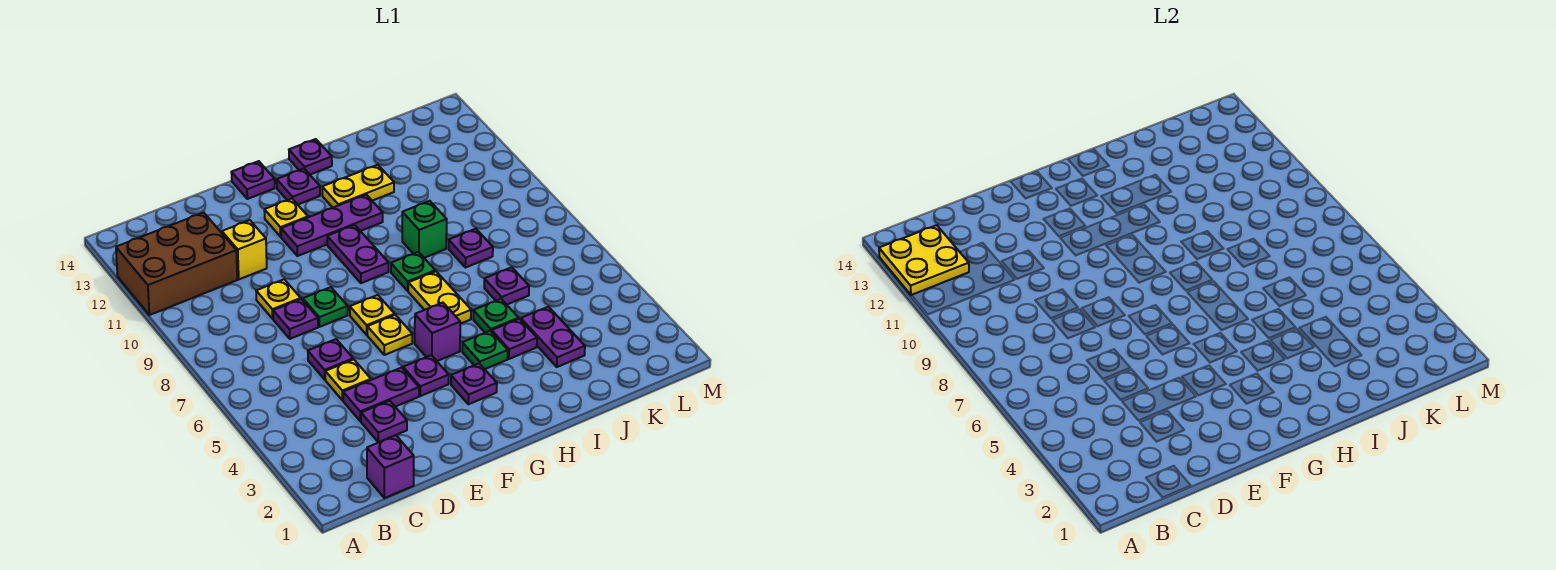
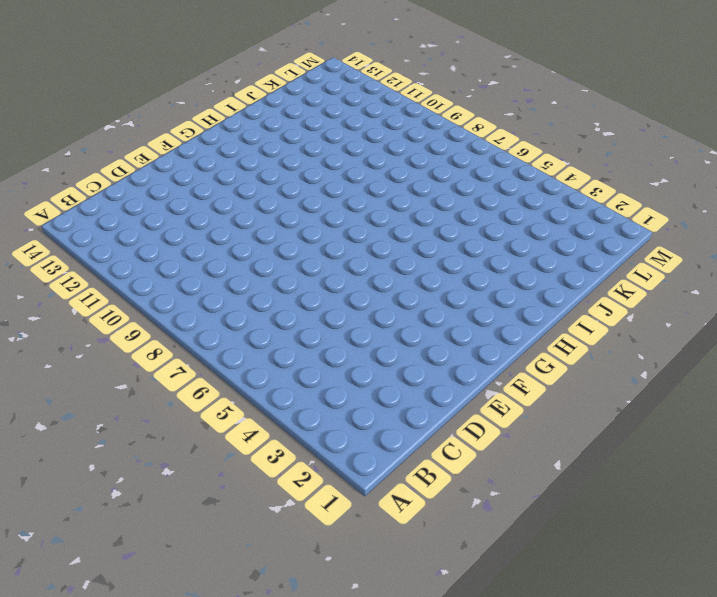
none -> brown brick A11:C12 level 1
none -> purple brick C1 level 1
none -> purple plate D3 level 1
none -> purple plate D4:E4 level 1

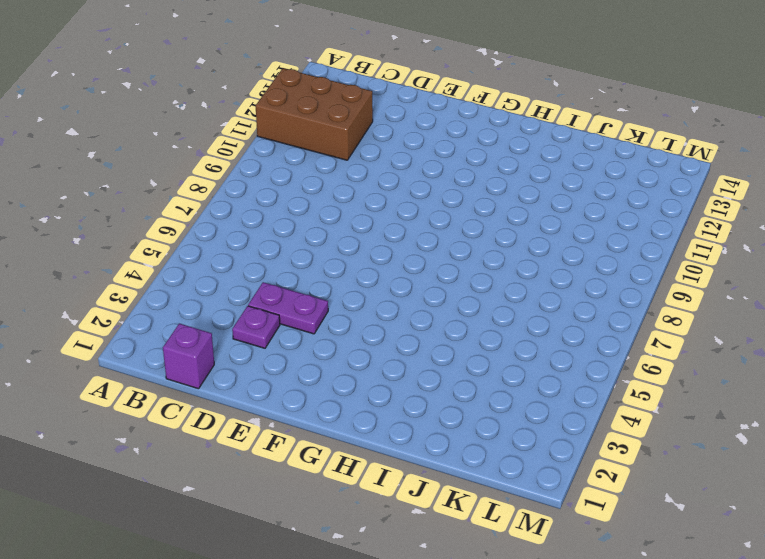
none -> yellow plate D5 level 1
none -> purple plate D6 level 1
none -> purple plate D8 level 1
none -> yellow plate D9 level 1

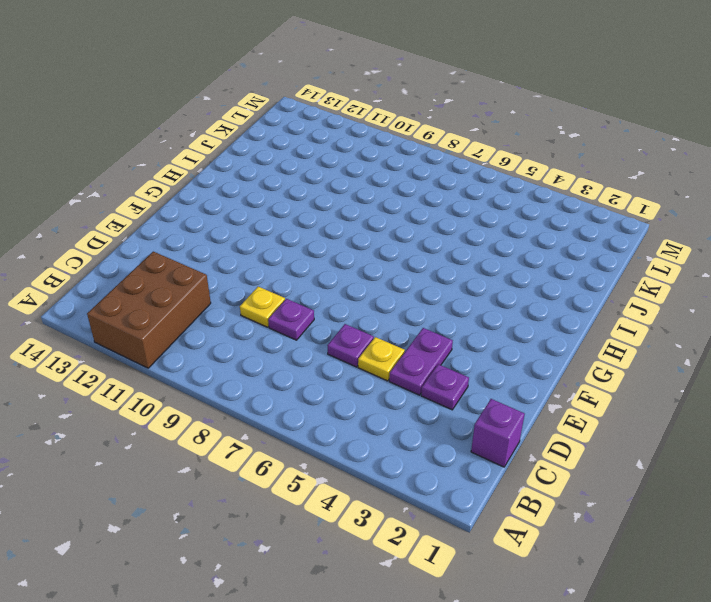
none -> yellow brick D11 level 1
none -> green plate E8 level 1
none -> purple plate F4 level 1
none -> yellow plate F6 level 1

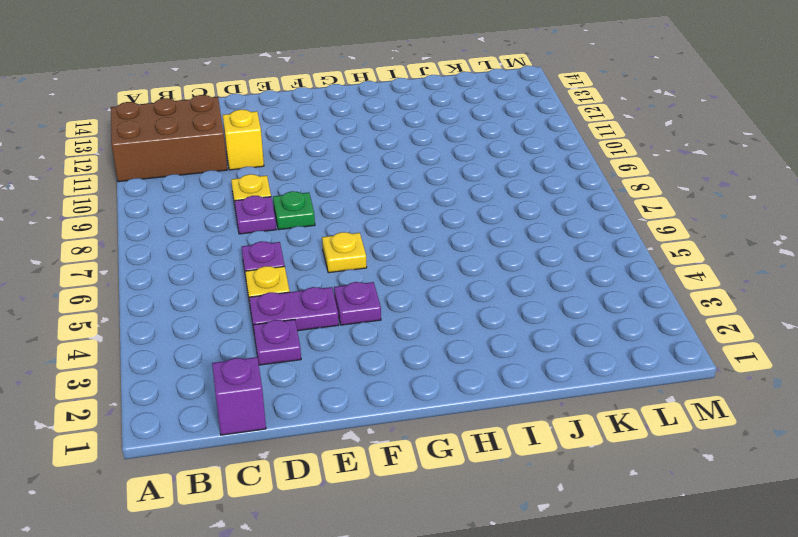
none -> yellow plate F7 level 1
none -> purple plate F11:H11 level 1
none -> yellow plate F12 level 1
none -> purple plate F14 level 1

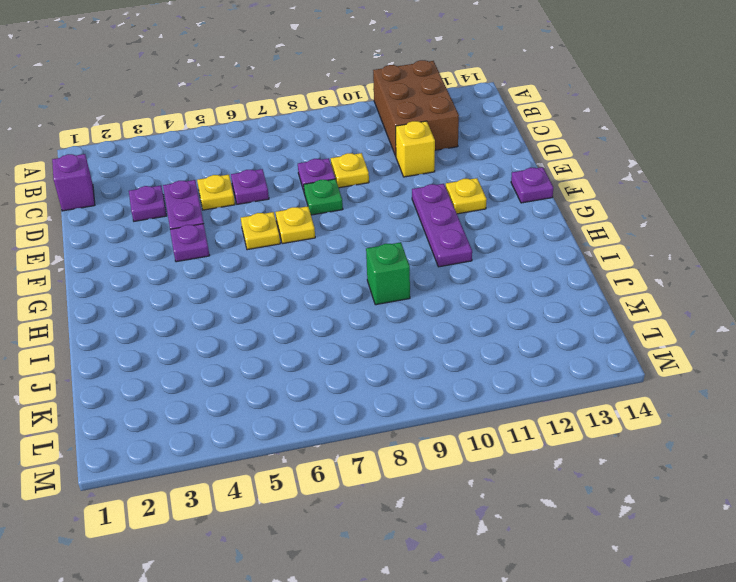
none -> purple plate G3 level 1
none -> purple brick G5 level 1
none -> purple plate G9:G10 level 1
none -> purple plate G13 level 1

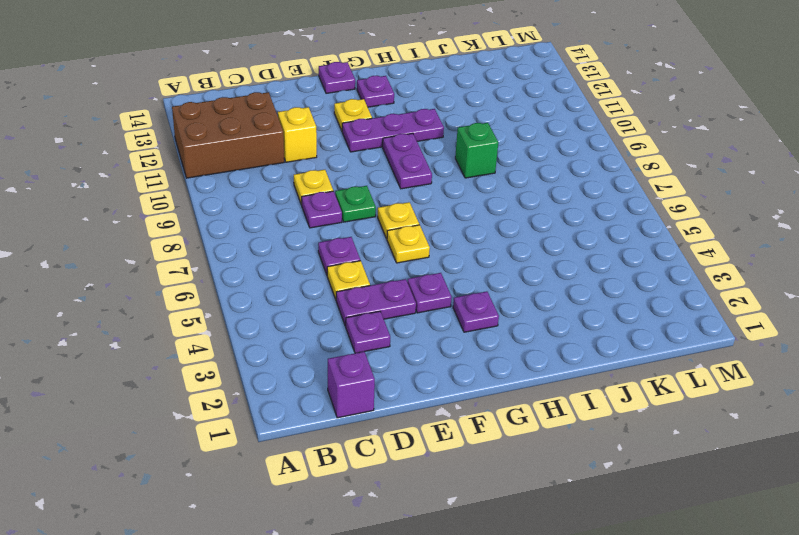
none -> purple brick G5 level 1
none -> green plate H4 level 1
none -> yellow plate H6:H7 level 1
none -> green plate H8 level 1

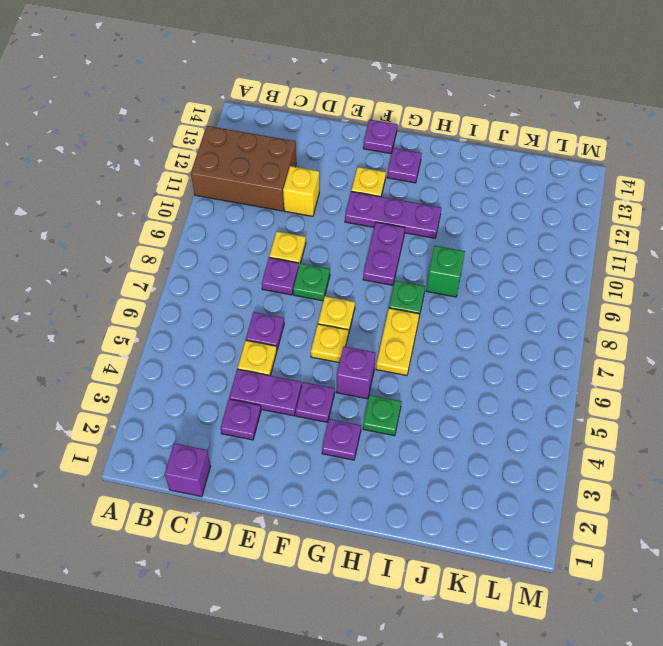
none -> yellow plate H12:I12 level 1
none -> purple plate H14 level 1
none -> purple plate I4 level 1
none -> green plate I5 level 1

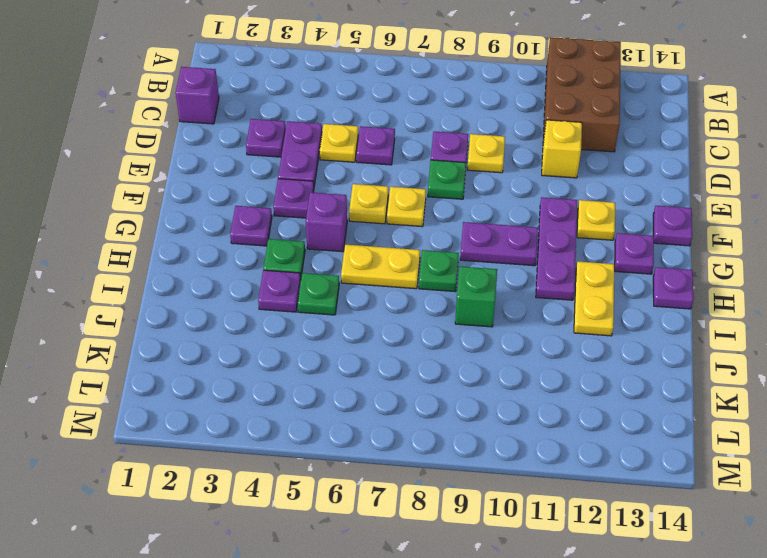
none -> purple plate J3:J4 level 1
none -> purple plate J6 level 1
none -> purple plate J8 level 1
none -> yellow plate A12:B13 level 2

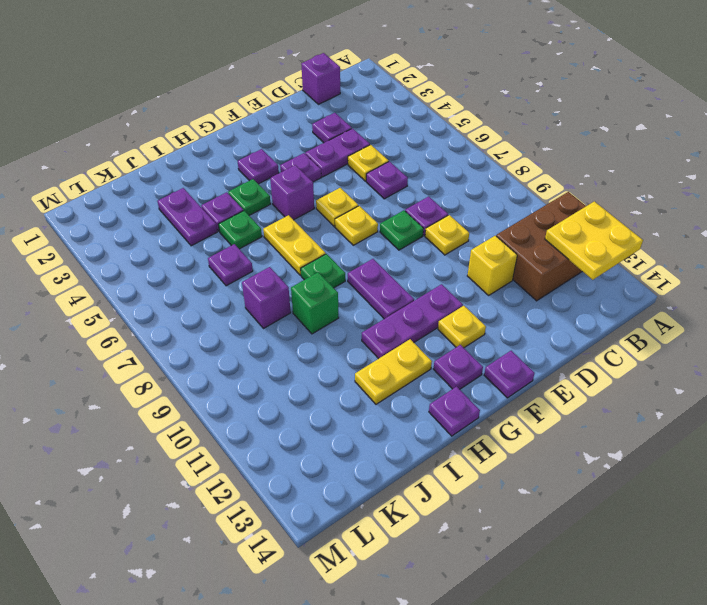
purple brick J8 level 1 -> purple plate J8 level 1

